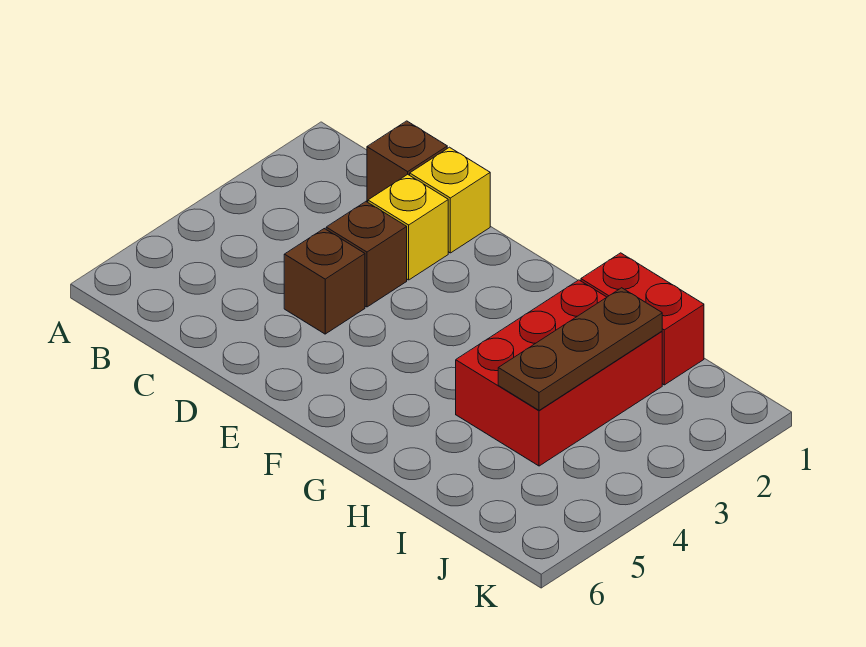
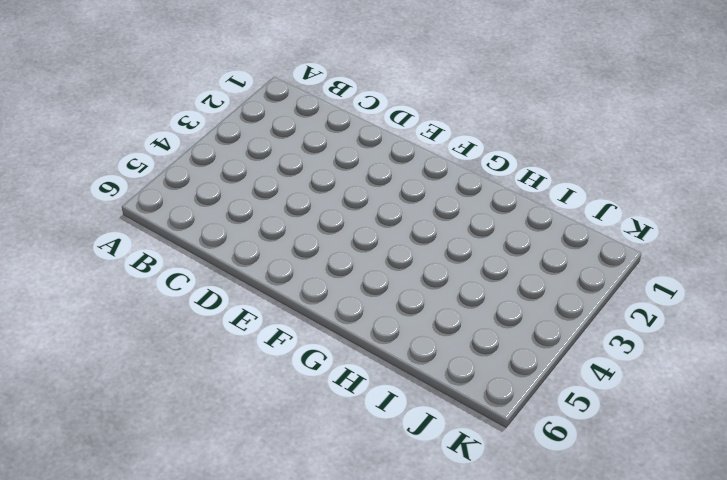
none -> brown brick C1 level 1
none -> yellow brick D1 level 1

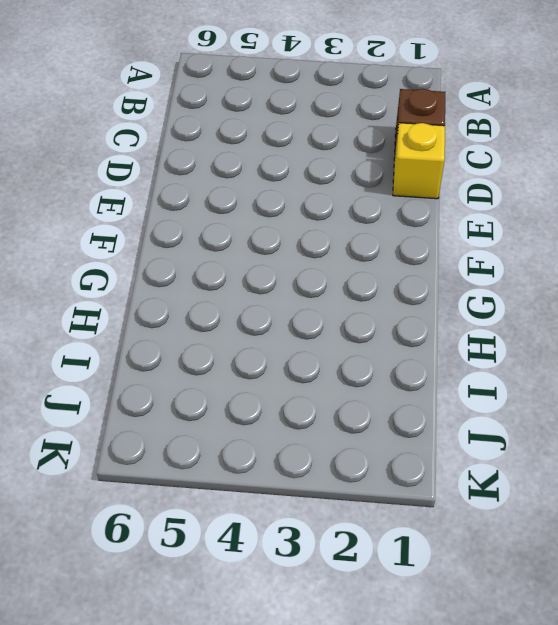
none -> yellow brick D2 level 1
none -> brown brick D3 level 1

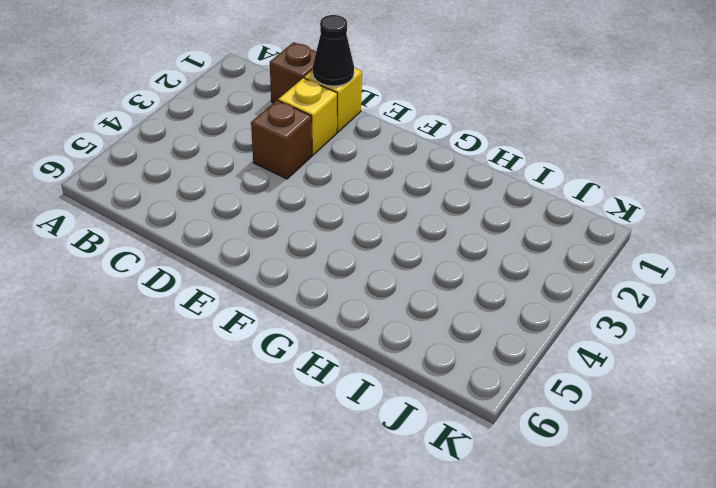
black cone D1 level 2 -> none
none -> brown brick D4 level 1
none -> red brick H1:I1 level 1

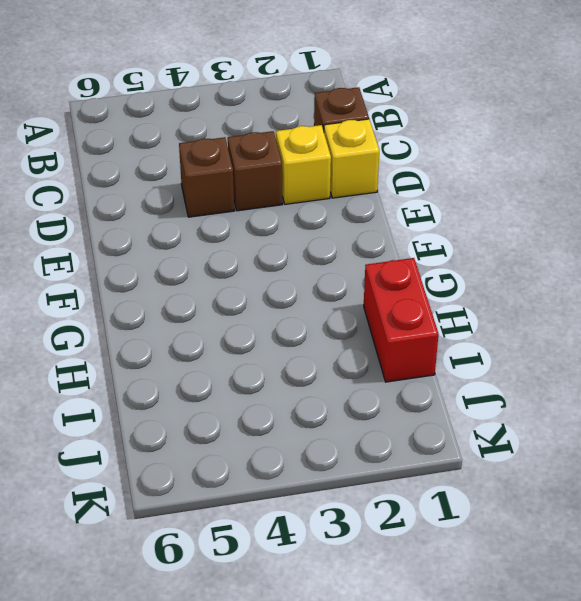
none -> red brick H2:I4 level 1
none -> brown plate I2:I4 level 2

